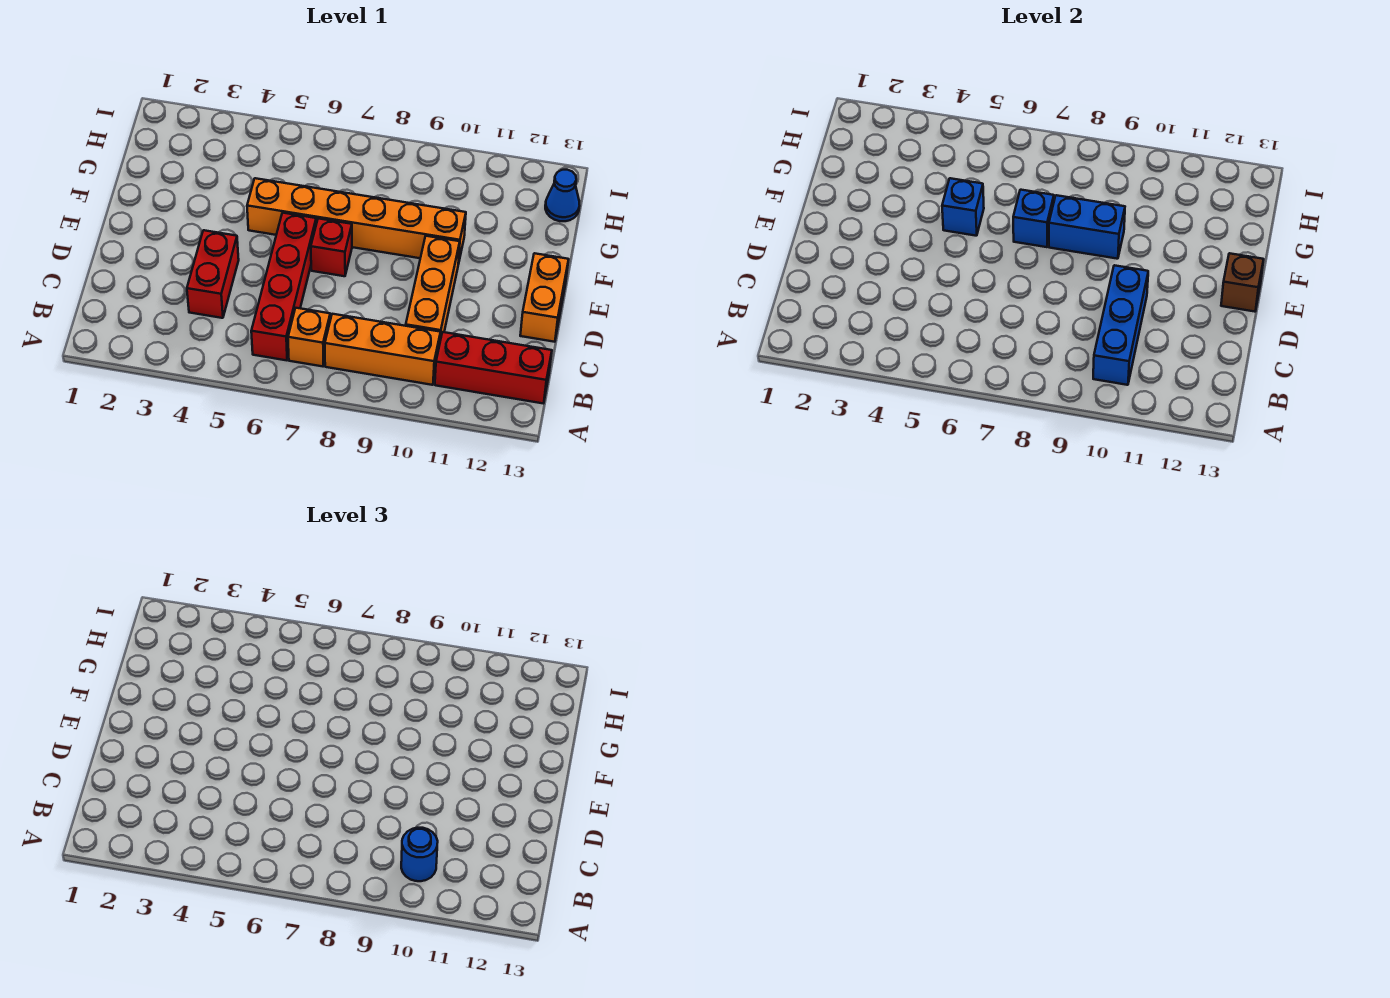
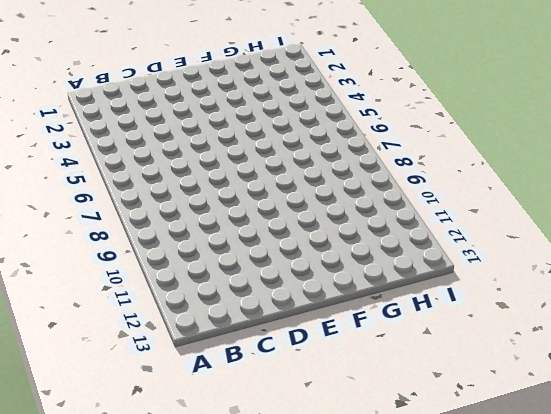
none -> red brick B6:E6 level 1
none -> orange brick B7 level 1
none -> orange brick B8:B10 level 1

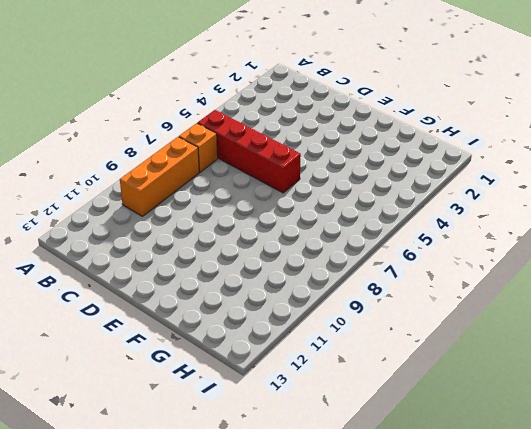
none -> red brick B11:B13 level 1
none -> red brick C4:D4 level 1
none -> orange brick C10:E10 level 1

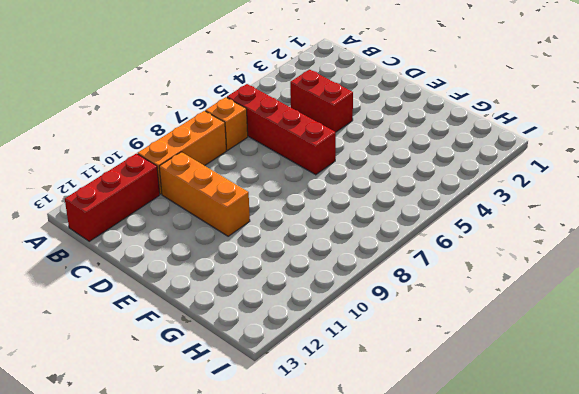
none -> orange brick D13:E13 level 1
none -> red brick E7 level 1
none -> orange brick F5:F10 level 1

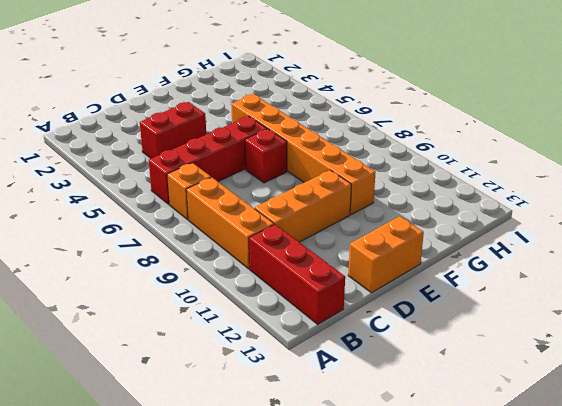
none -> blue cone H13 level 1
none -> blue brick B10:D10 level 2
none -> brown brick E13 level 2

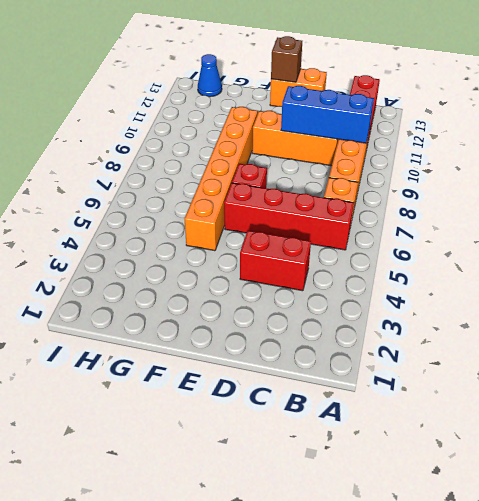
none -> blue brick F5 level 2
none -> blue brick F7 level 2
none -> blue brick F8:F9 level 2

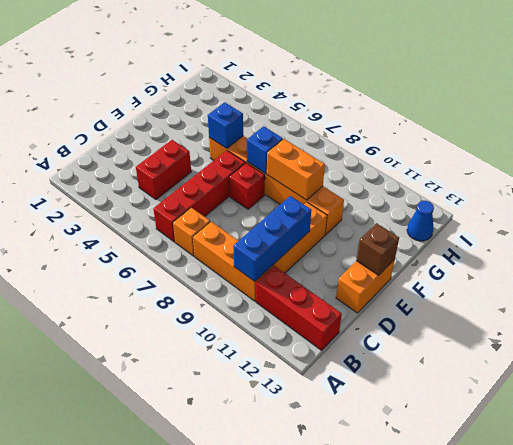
orange brick F8:F9 level 2 -> blue brick F8:F9 level 2
none -> blue round brick B10 level 3

